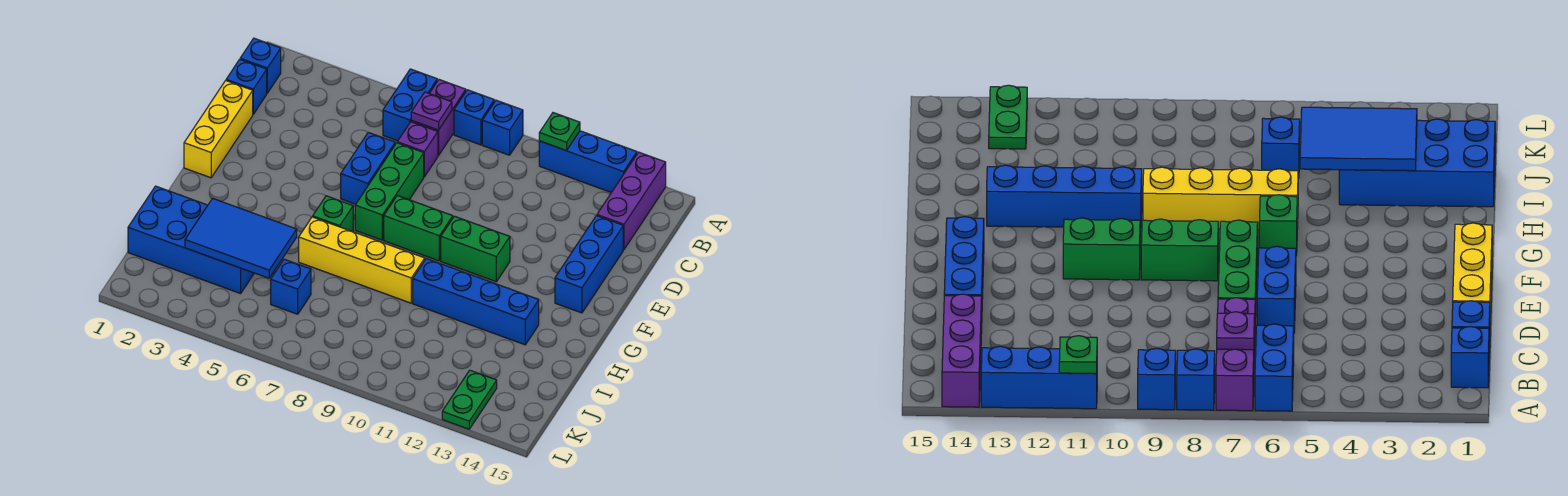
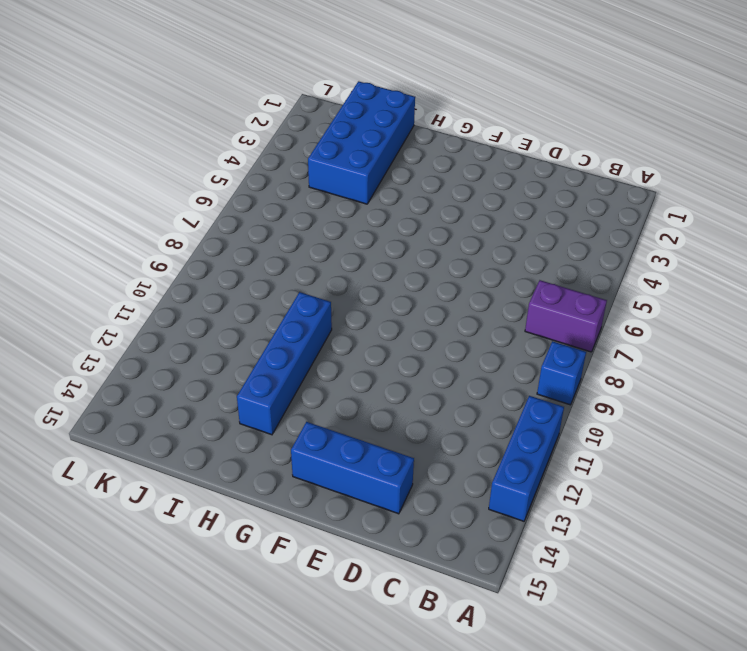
none -> blue brick A6:B6 level 1
none -> blue brick A8 level 1
none -> purple brick A14:C14 level 1

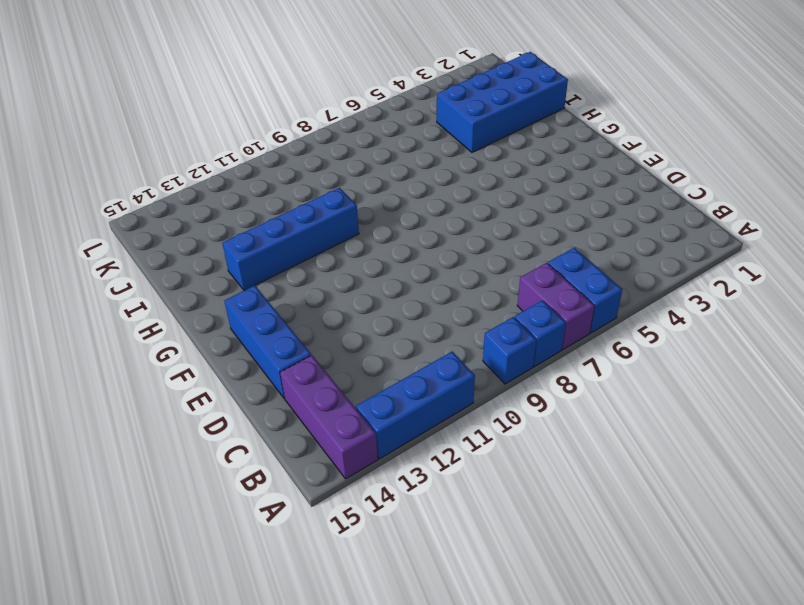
none -> blue brick B1 level 1
none -> blue brick C1 level 1
none -> purple brick C7 level 1

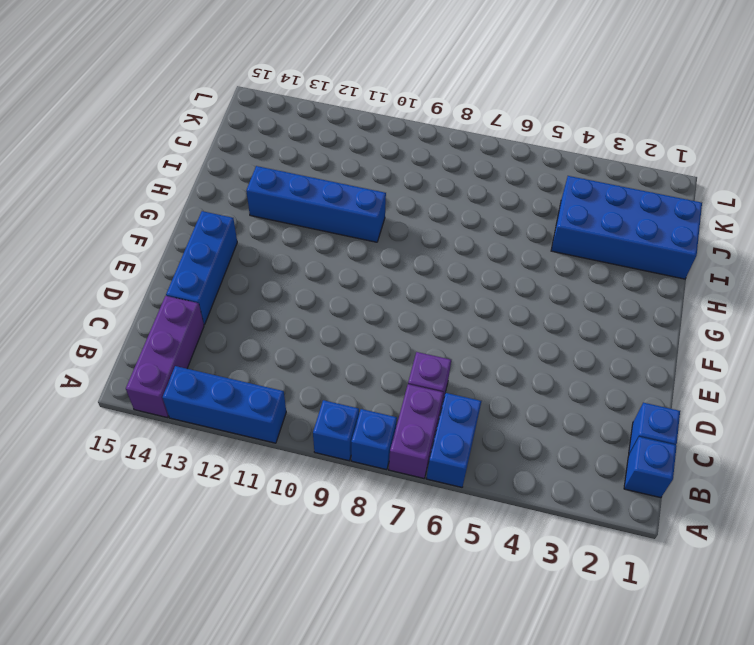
none -> yellow brick D1:F1 level 1
none -> blue brick D6:E6 level 1
none -> green brick D7:F7 level 1

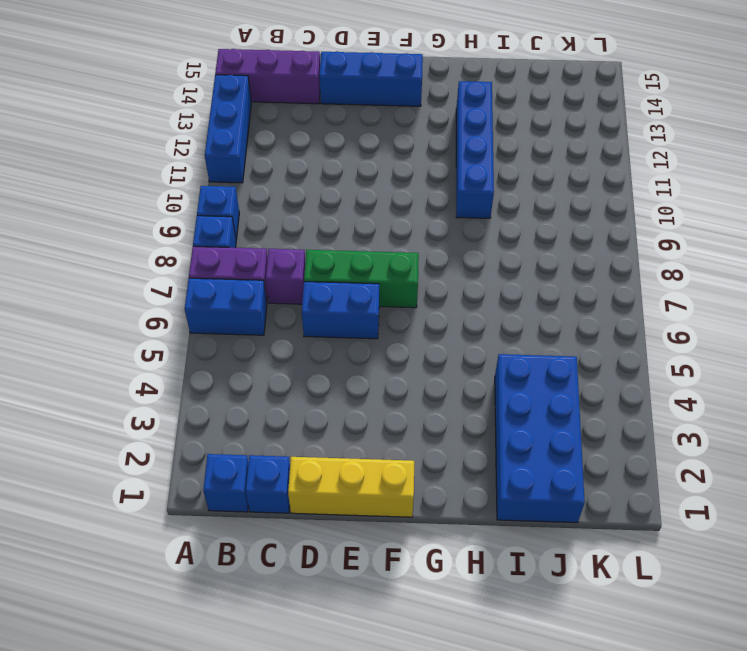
none -> green brick F8:F9 level 1
none -> green brick F10:F11 level 1
none -> green brick G6 level 1

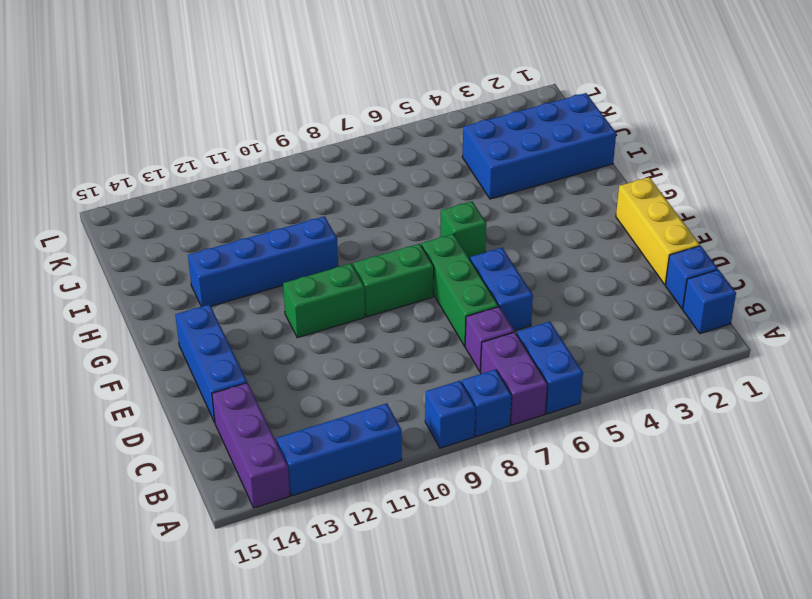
none -> yellow brick H6:H9 level 1
none -> blue brick J6 level 1
none -> green plate K13:L13 level 1

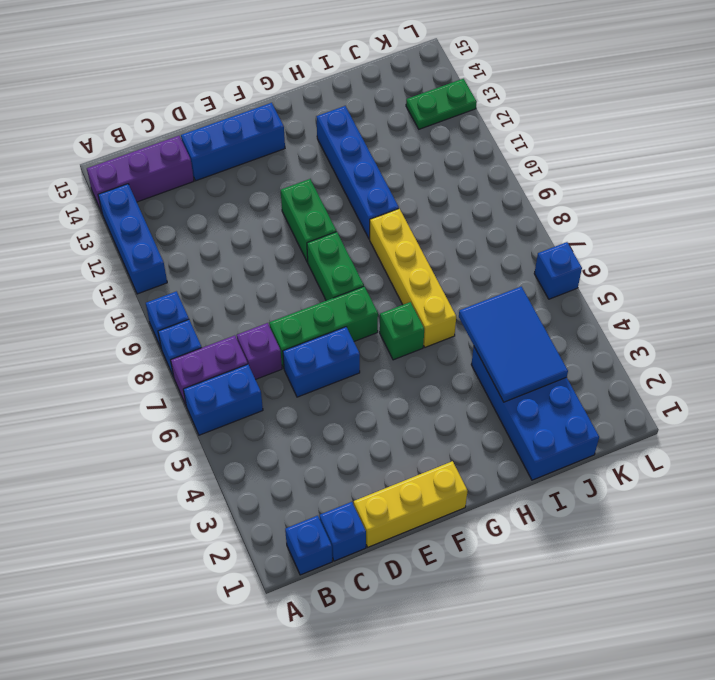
blue brick L6 level 1 -> blue brick J6 level 1
none -> green plate A11 level 2
none -> purple plate B7 level 2

